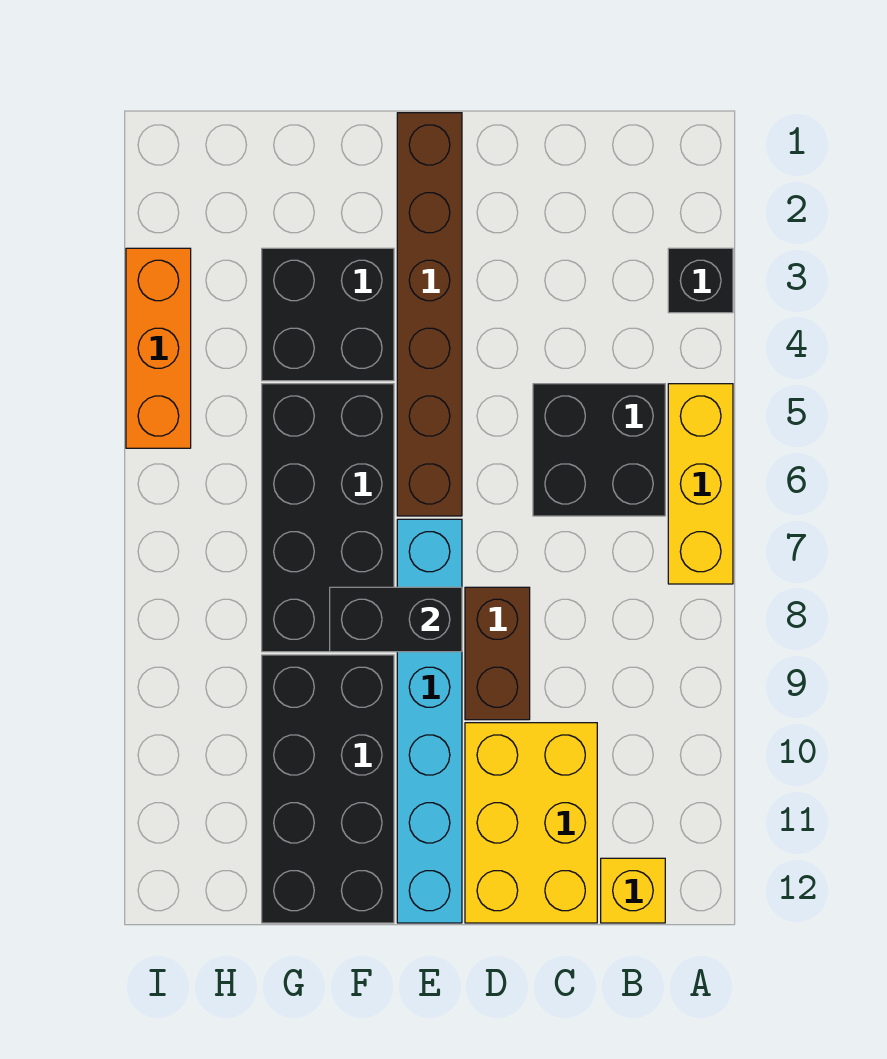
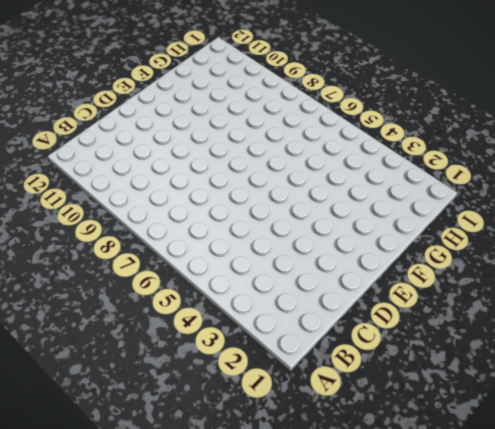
none -> black brick A3 level 1
none -> yellow brick A5:A7 level 1
none -> black brick B5:C6 level 1

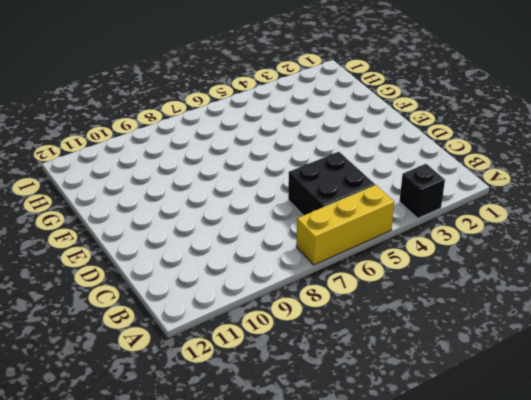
none -> yellow brick B12 level 1
none -> yellow brick C10:D12 level 1
none -> brown brick D8:D9 level 1

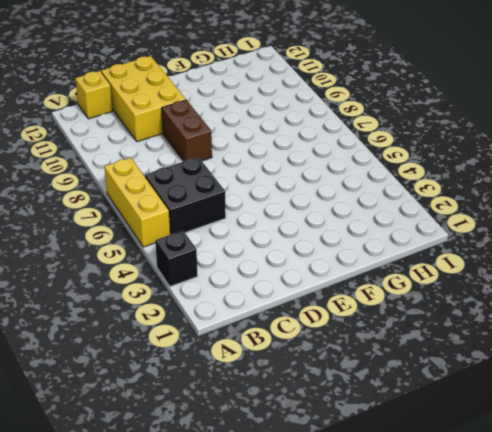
none -> brown brick E1:E6 level 1
none -> cyan brick E7:E12 level 1
none -> black brick F3:G4 level 1

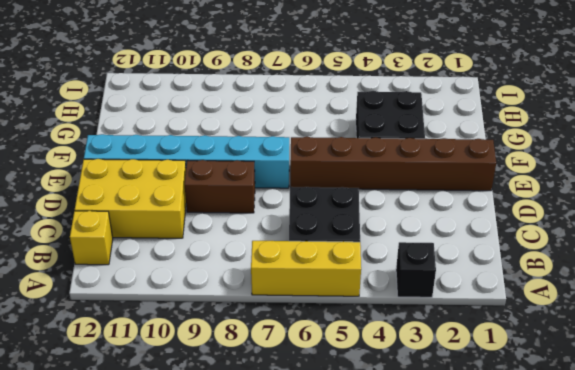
none -> black brick F5:G8 level 1
none -> black brick F9:G12 level 1
none -> orange brick I3:I5 level 1

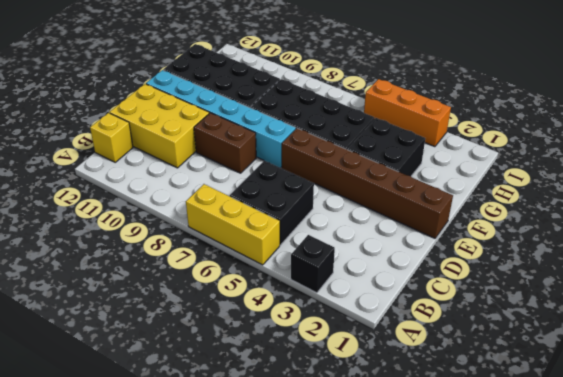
none -> black brick E8:F8 level 2

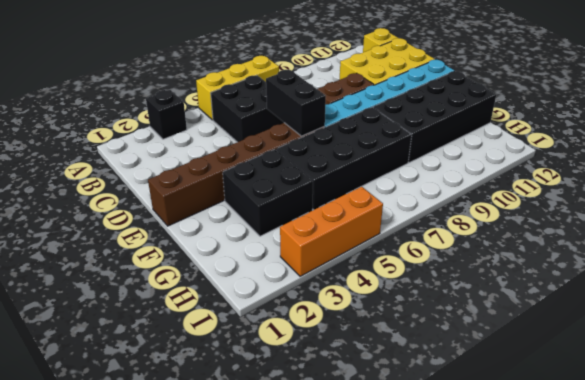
black brick D6:E6 level 2 -> black brick E8:F8 level 2

